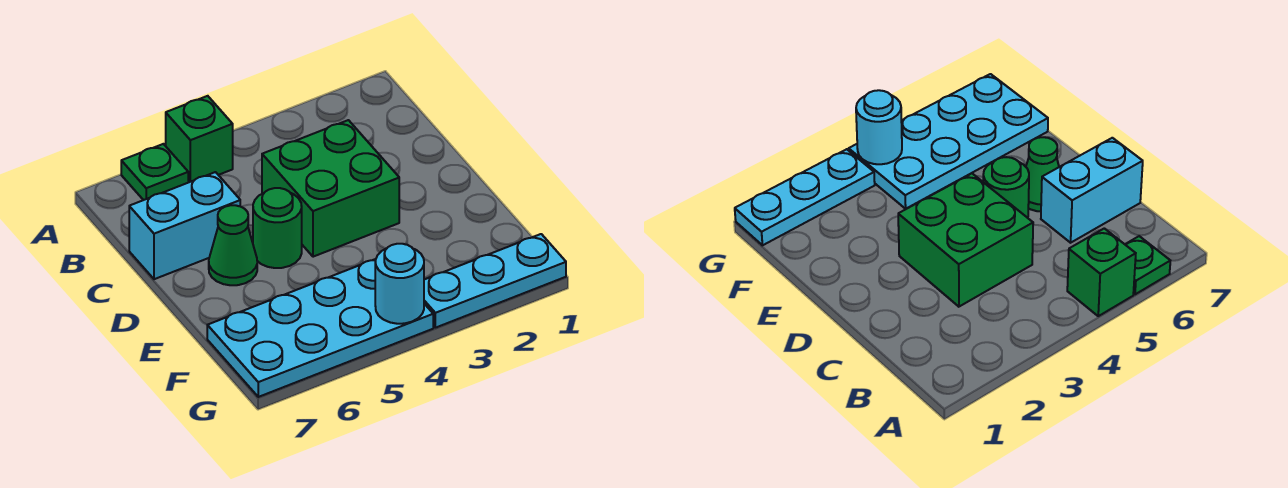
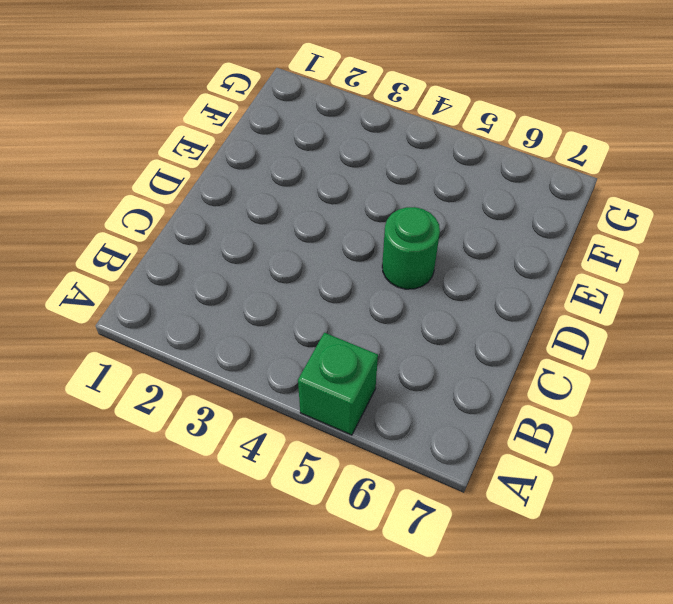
none -> green plate A6 level 1
none -> green brick C3:D4 level 1

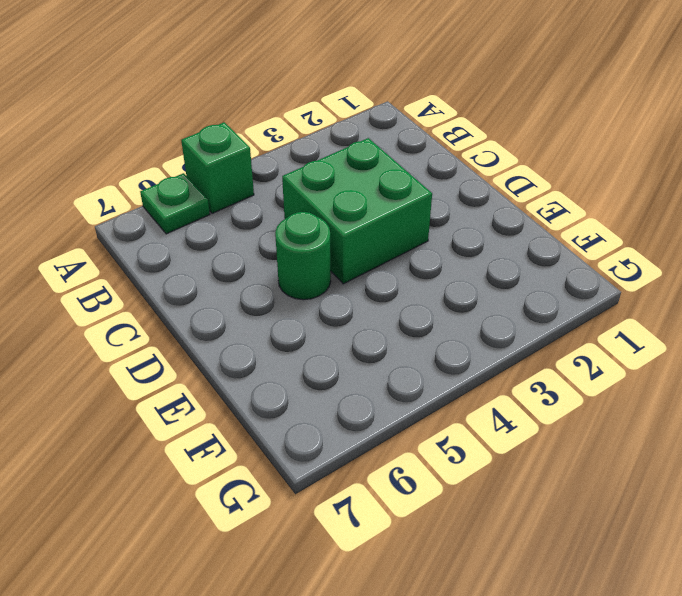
none -> cyan brick C6:C7 level 1
none -> green cone D6 level 1

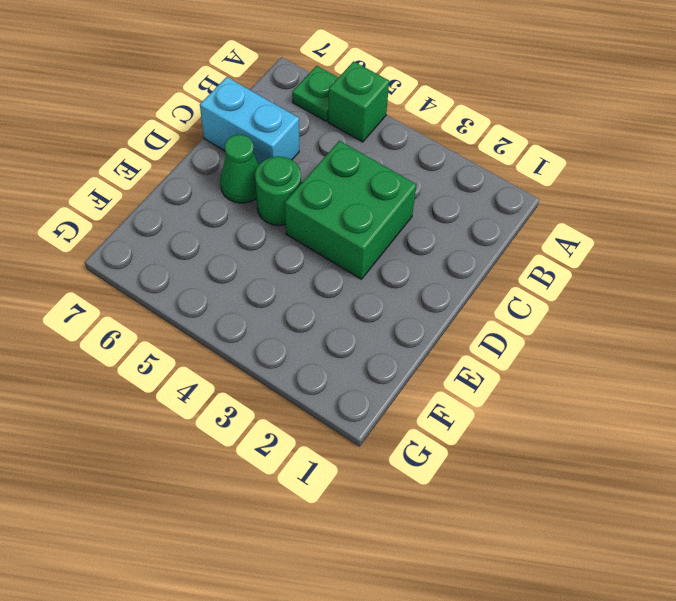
none -> cyan plate F4:G7 level 1
none -> cyan plate G1:G3 level 1

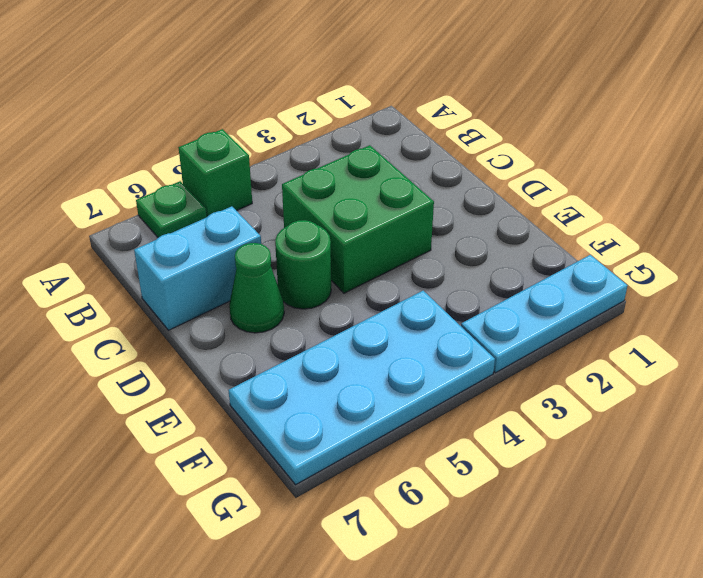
none -> cyan round brick G4 level 2

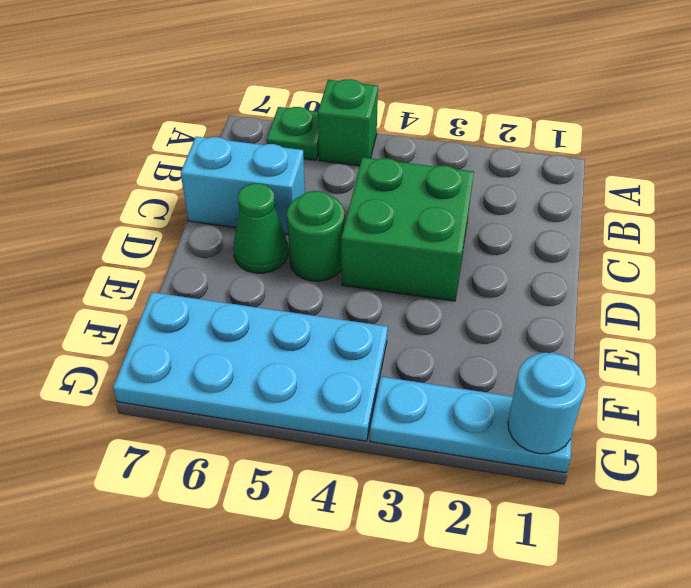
cyan round brick G1 level 2 -> cyan round brick G4 level 2

